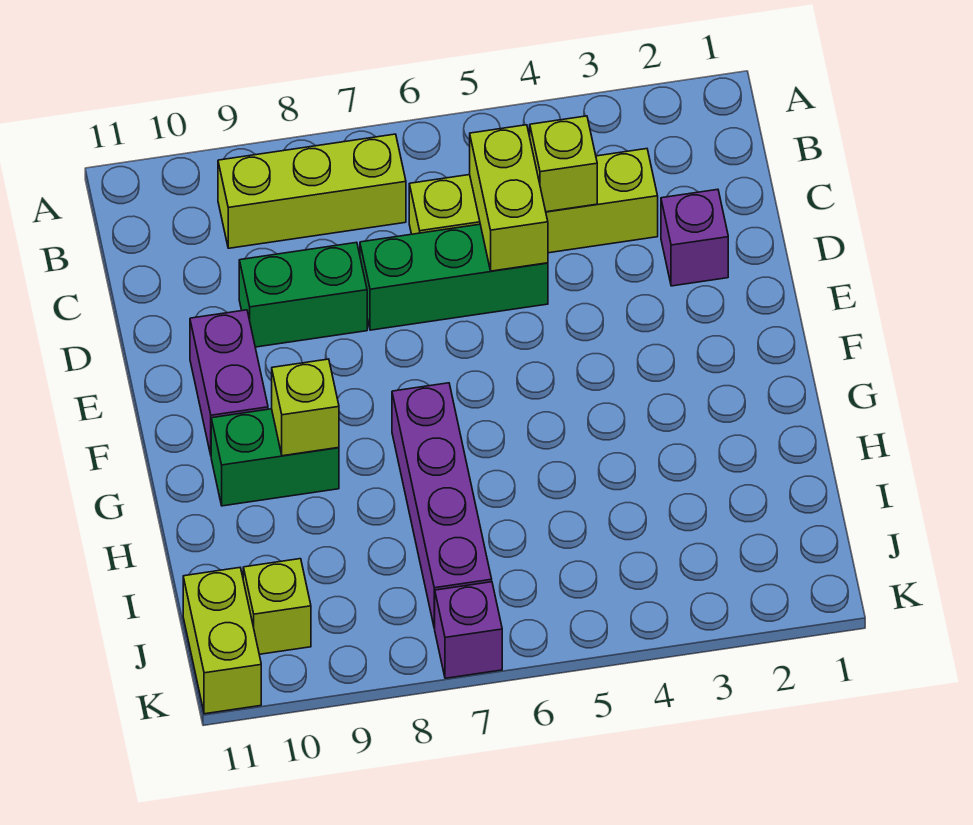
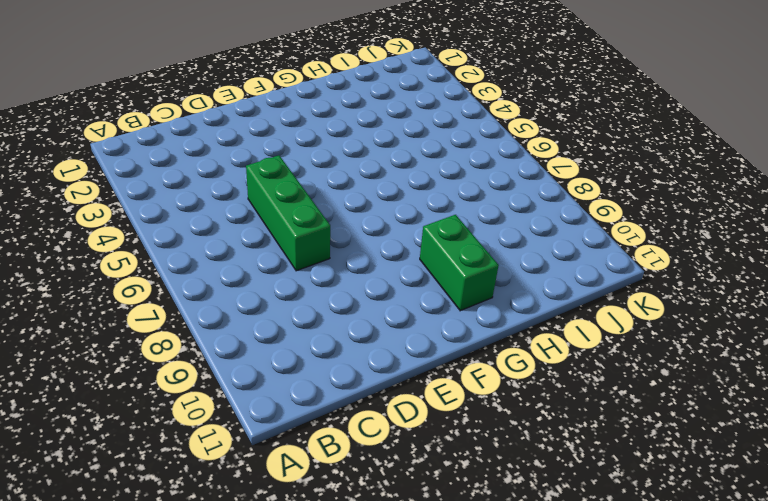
none -> lime brick B7:B9 level 1
none -> lime brick C3:C6 level 1
none -> purple brick D2 level 1

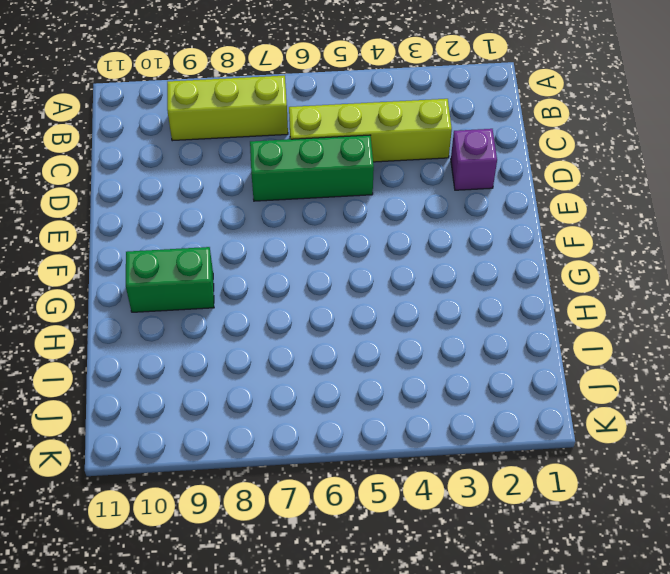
none -> green brick D8:D9 level 1
none -> purple brick E10:F10 level 1
none -> purple brick G7:J7 level 1

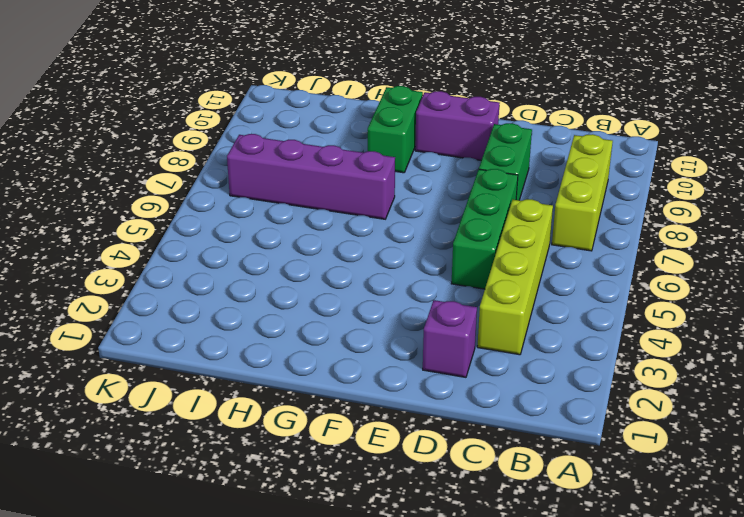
none -> lime brick J10 level 1
none -> lime brick J11:K11 level 1
none -> purple brick K7 level 1

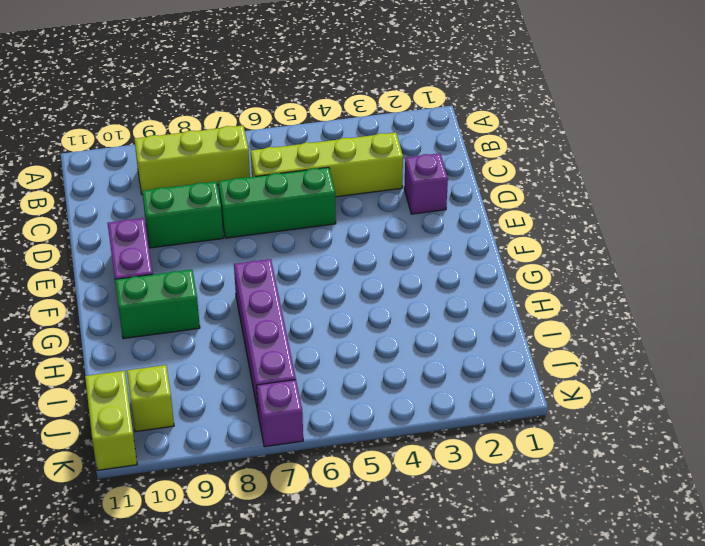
none -> lime brick C4 level 2
none -> lime brick C5:D5 level 2
none -> lime brick G9 level 2

